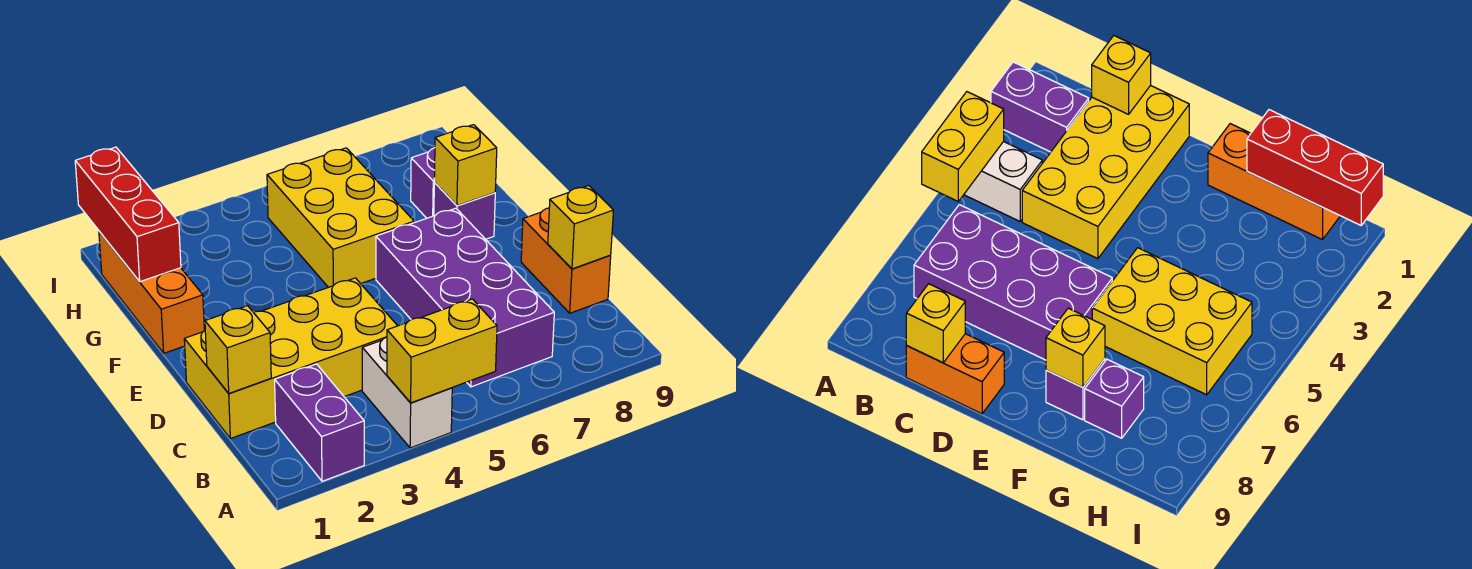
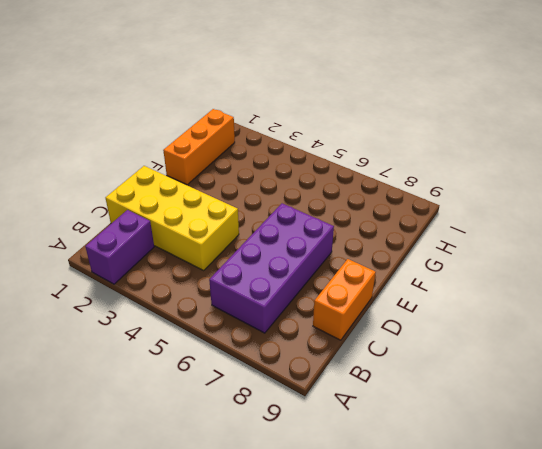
none -> white brick A4:B4 level 1
none -> yellow brick F5:H6 level 1
none -> purple brick F8 level 1

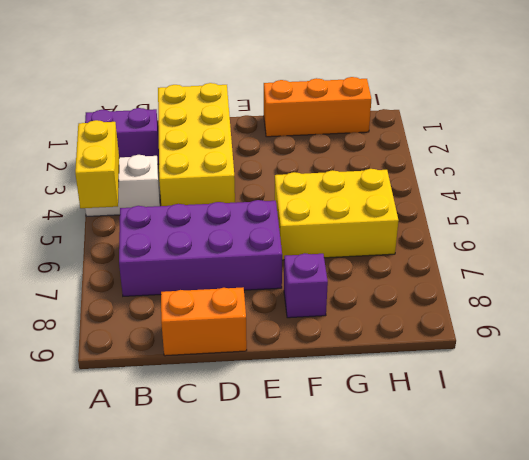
none -> purple brick G8 level 1
none -> yellow brick C1 level 2
none -> yellow brick C9 level 2

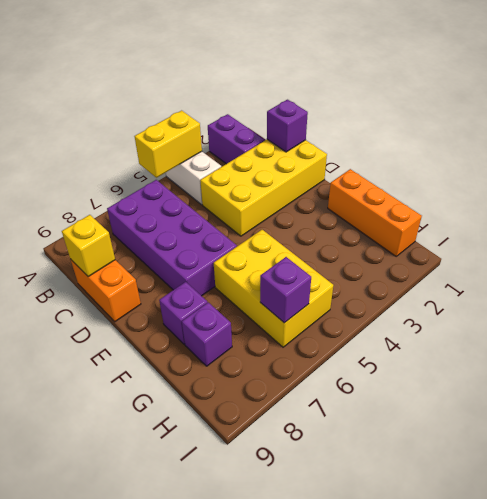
purple brick C1 level 2 -> yellow brick C1 level 2
purple brick H6 level 2 -> none
none -> yellow brick F8 level 2
none -> red brick G1:I1 level 2

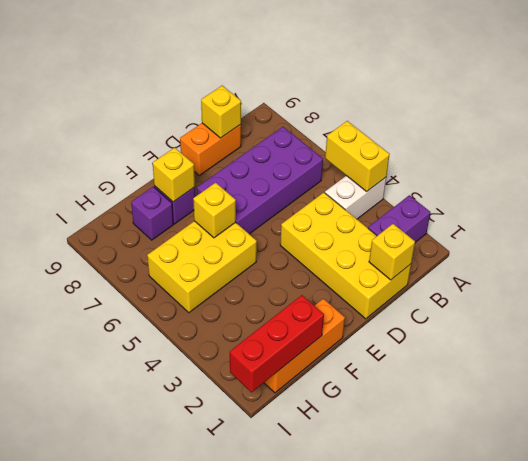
yellow brick F6 level 2 -> none

